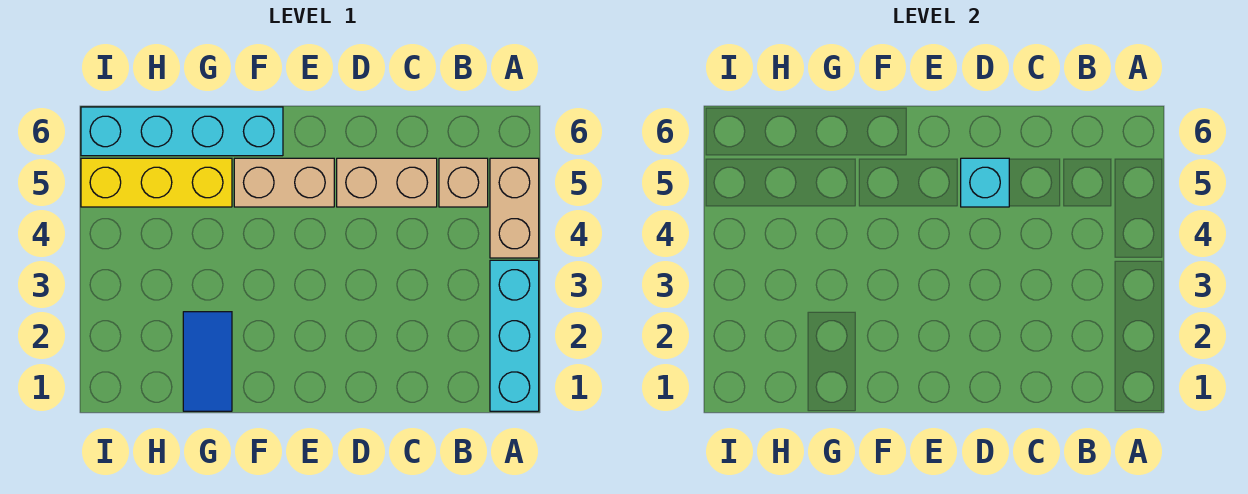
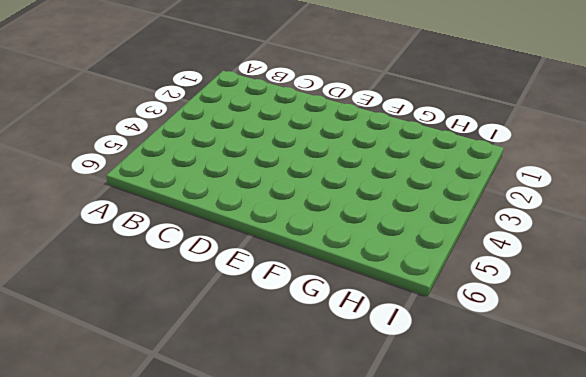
none -> cyan brick A1:A3 level 1
none -> tan brick A4:A5 level 1

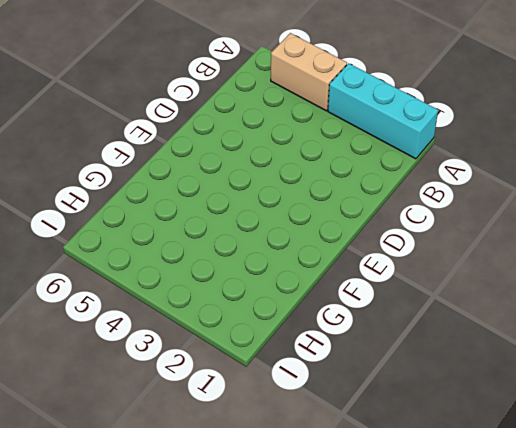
none -> tan brick B5 level 1
none -> tan brick C5:D5 level 1

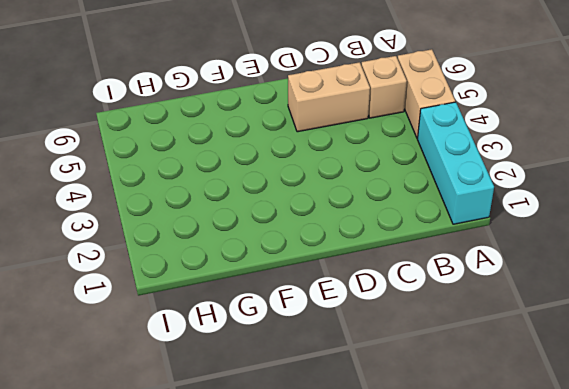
none -> tan brick E5:F5 level 1
none -> cyan brick F6:I6 level 1

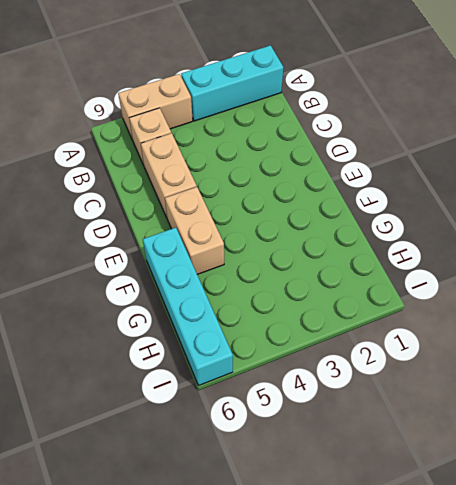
none -> blue tile G1:G2 level 1
none -> yellow brick G5:I5 level 1

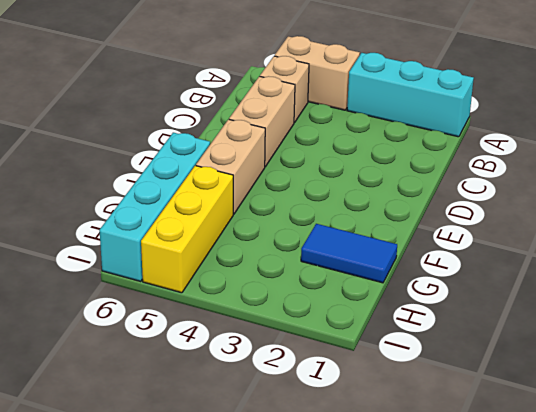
none -> cyan brick D5 level 2

